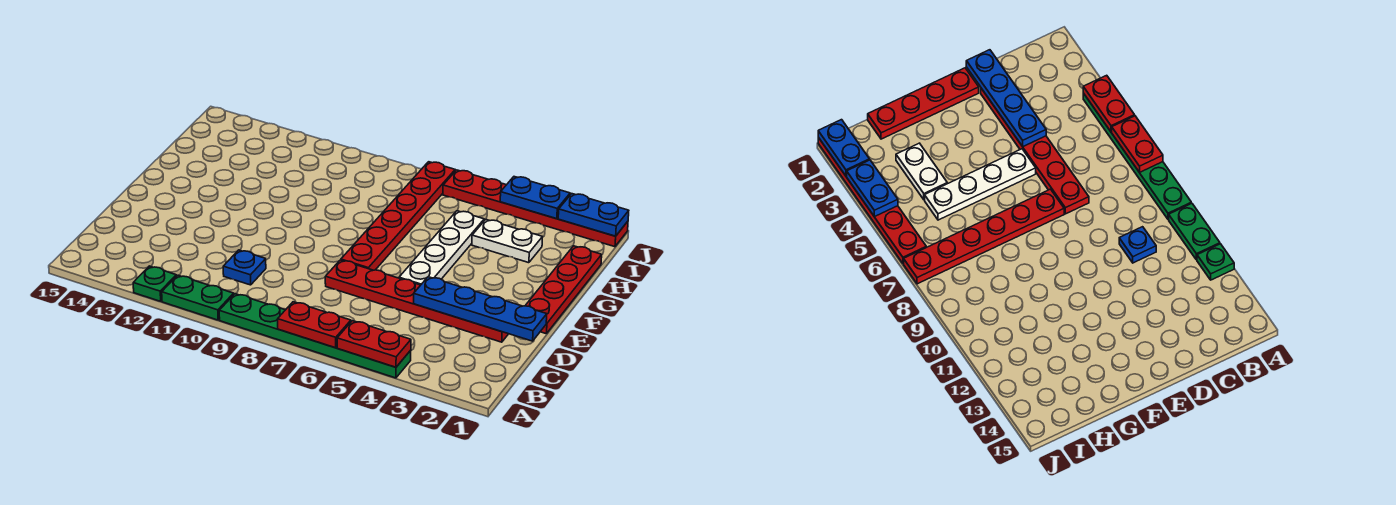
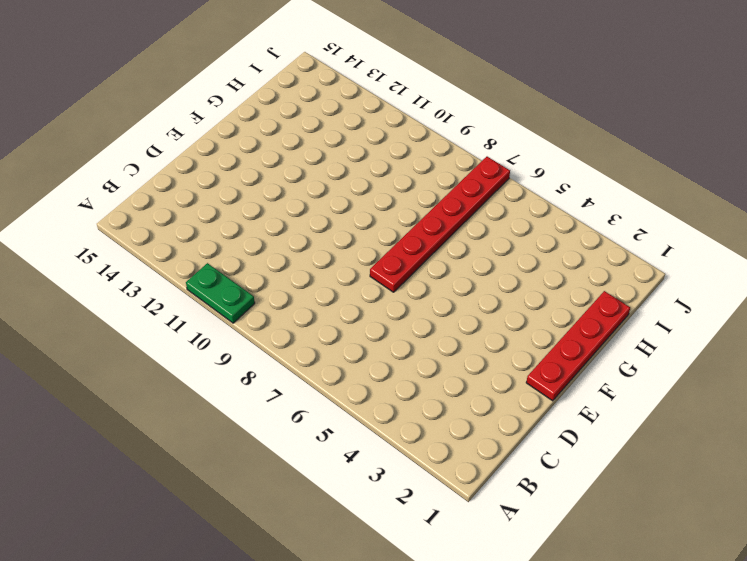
none -> green plate A4:A9 level 1
none -> green plate A12 level 1
none -> blue plate C10 level 1

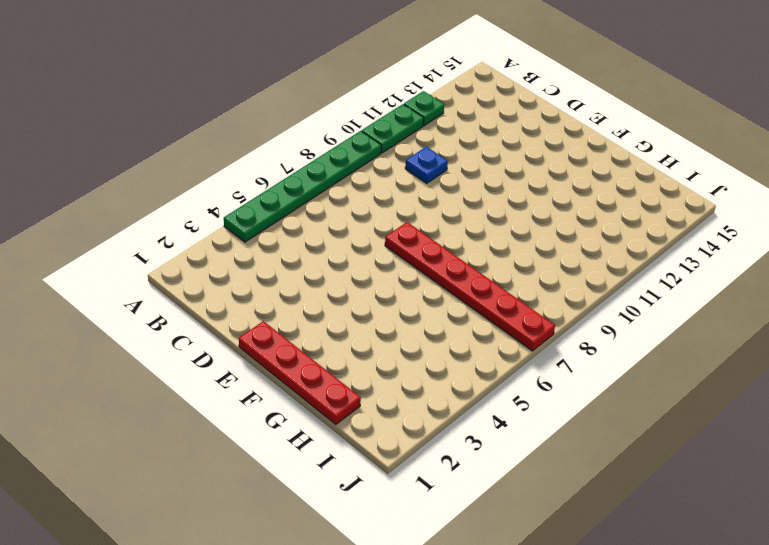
none -> red plate D2:D7 level 1
none -> white plate E5:H5 level 1
none -> white plate H3:H4 level 1

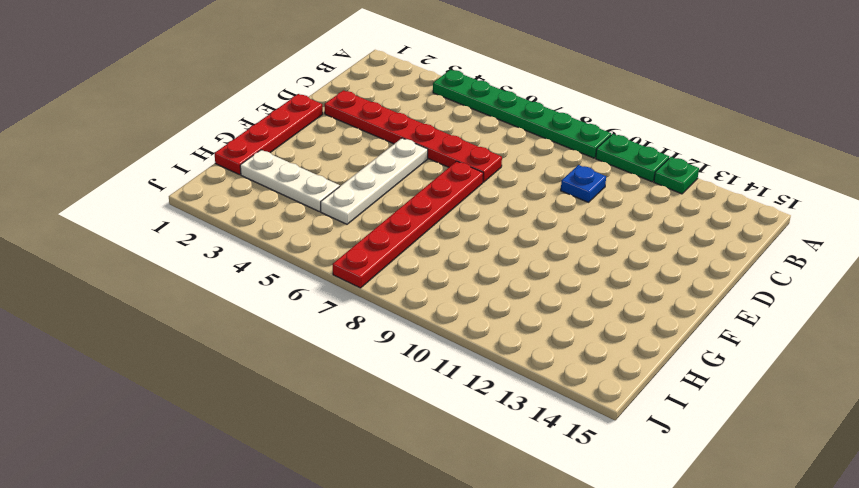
white plate H2:H4 level 1 -> white plate H3:H4 level 1
none -> red plate J1:J6 level 1
none -> red plate A4:A5 level 2
none -> red plate A6:A7 level 2

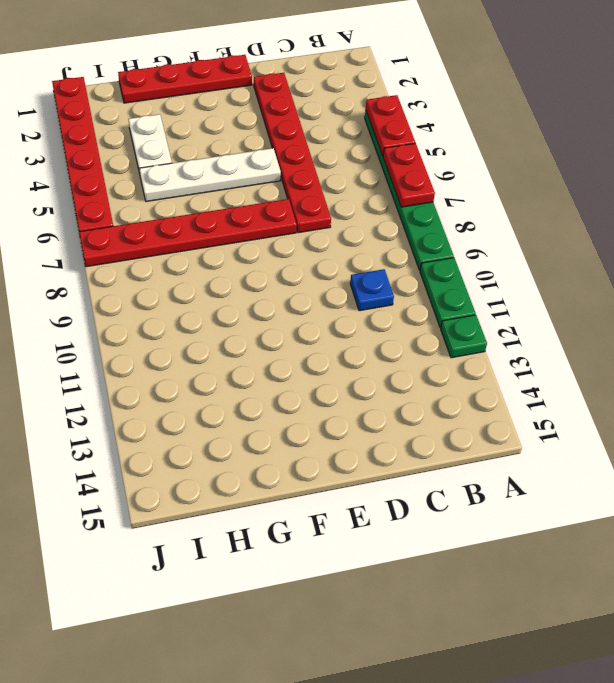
none -> blue plate D1:D4 level 2
none -> blue plate J1:J2 level 2
none -> blue plate J3:J4 level 2

